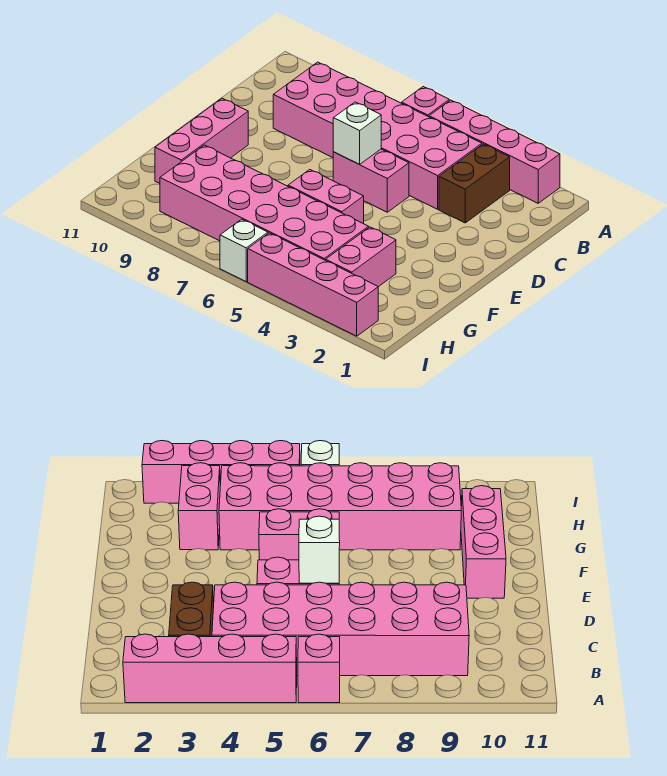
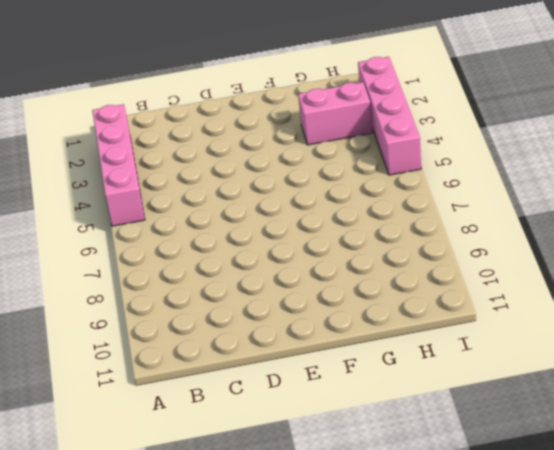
none -> pink brick A6 level 1
none -> brown brick B3:C3 level 1
none -> pink brick B4:C9 level 1

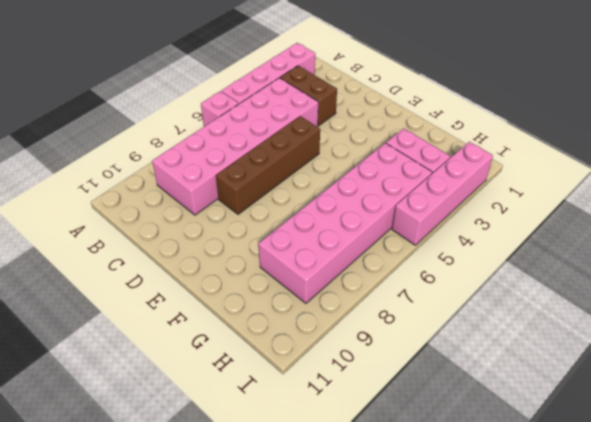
brown brick D5:D8 level 1 -> pink brick D5:D6 level 1
none -> pink brick E10:G10 level 1
none -> pink brick F5:F6 level 1
none -> white brick I6 level 1

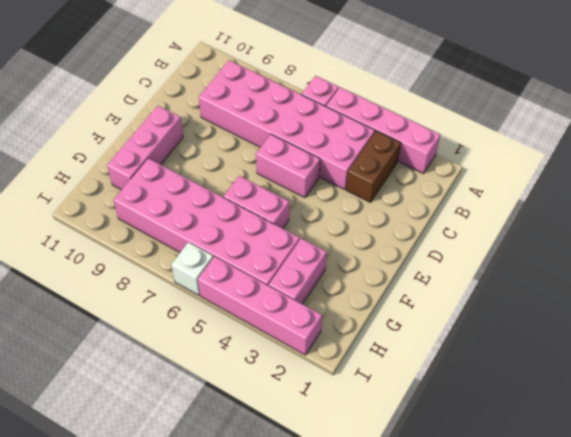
none -> white brick D6 level 2

